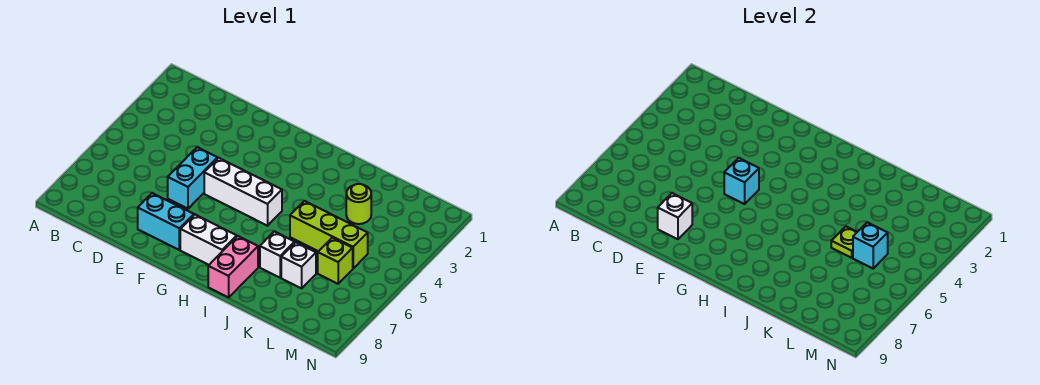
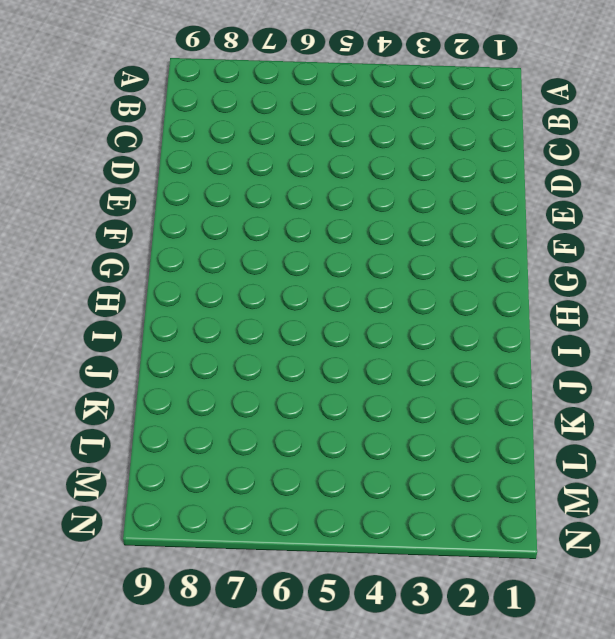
none -> cyan brick E5:E6 level 1
none -> cyan brick E8:F8 level 1
none -> white brick F5:H5 level 1

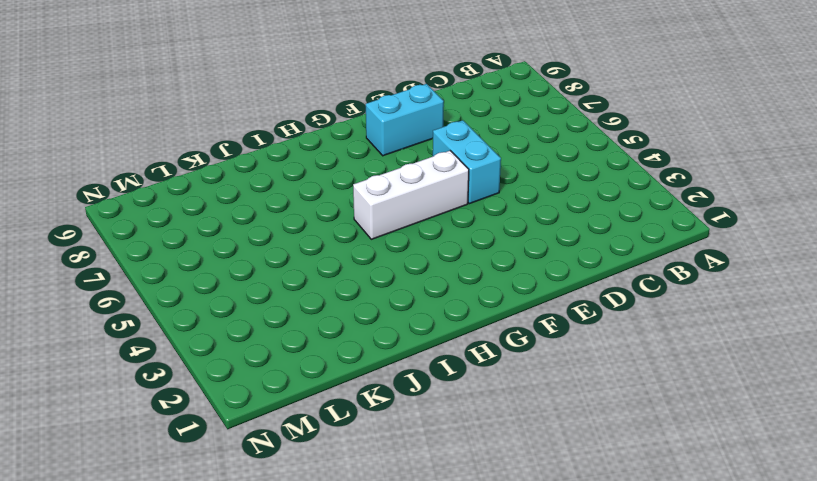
none -> white brick G8:H8 level 1
none -> pink brick I8:I9 level 1
none -> lime brick J5:L5 level 1

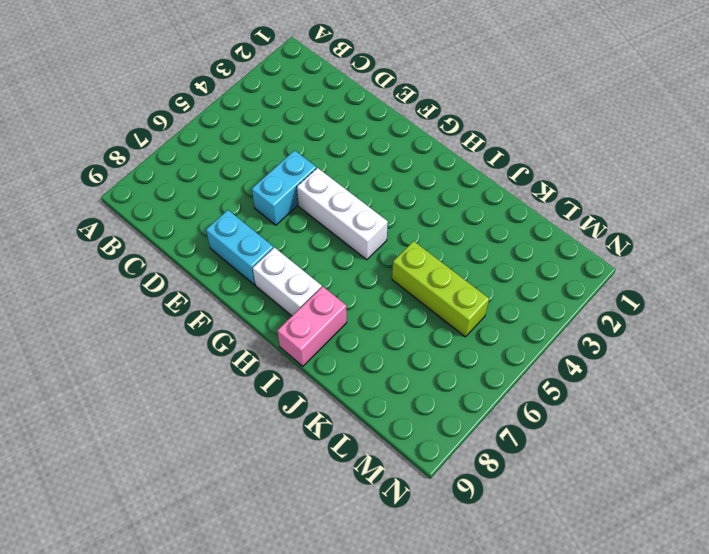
none -> white brick J7 level 1
none -> lime round brick K3 level 1
none -> white brick K7 level 1

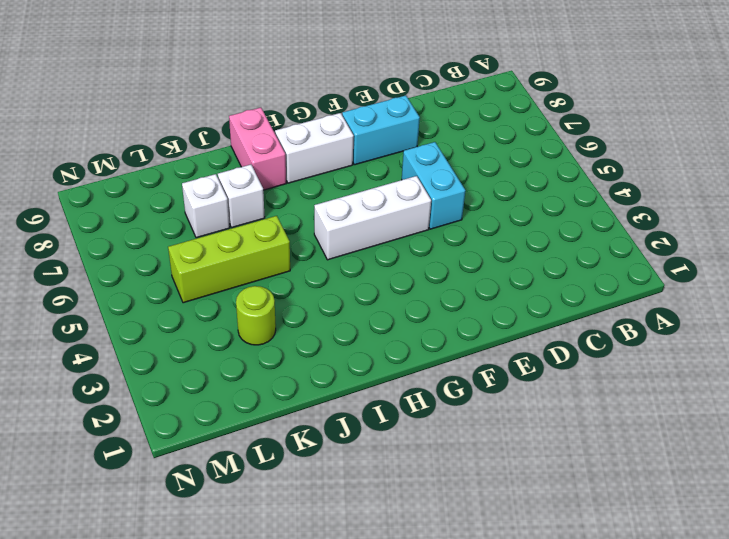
none -> lime brick L6 level 1
none -> white brick E8 level 2
none -> cyan brick F5 level 2

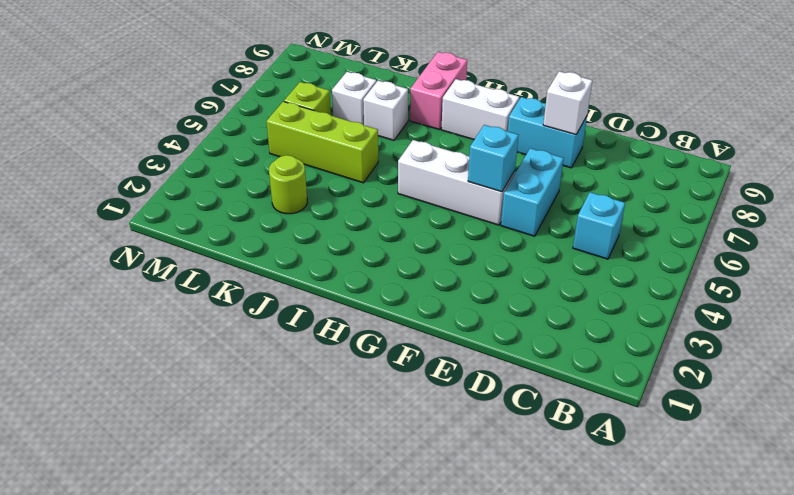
cyan brick C5 level 1 -> cyan brick L5 level 2
none -> lime plate K5 level 2

